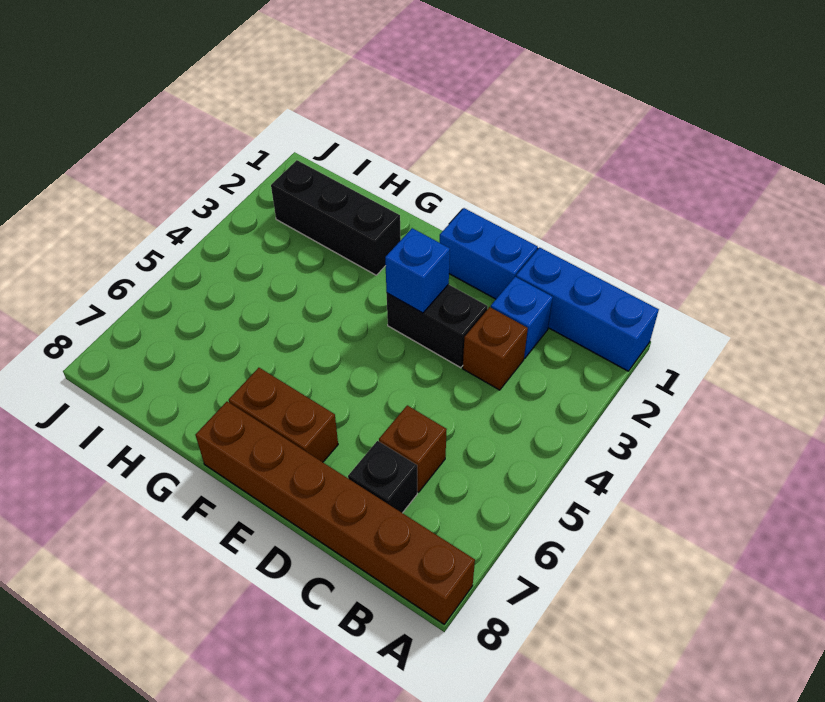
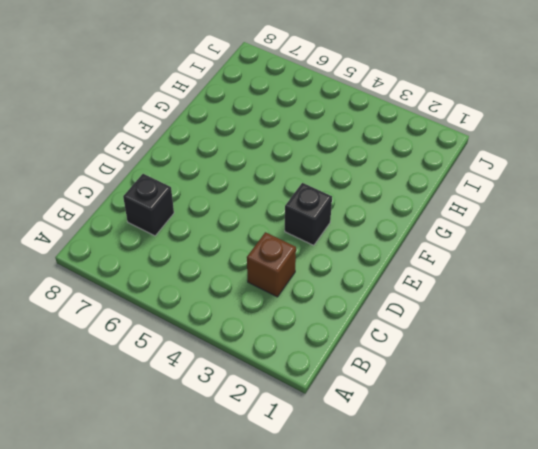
black brick E3 level 1 -> black brick D3:E3 level 1
none -> blue brick A1:C1 level 1
none -> brown brick A8:F8 level 1

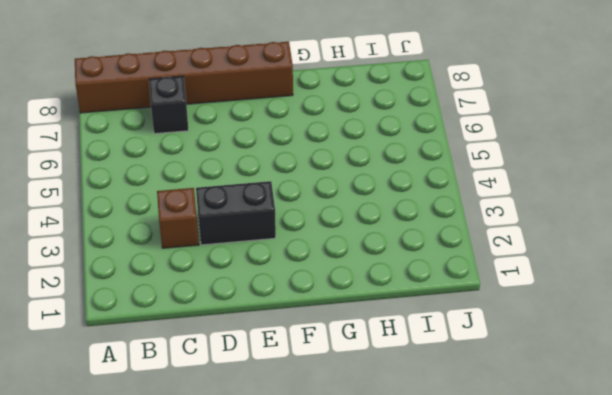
none -> blue brick A1:C1 level 1
none -> blue brick C2 level 1

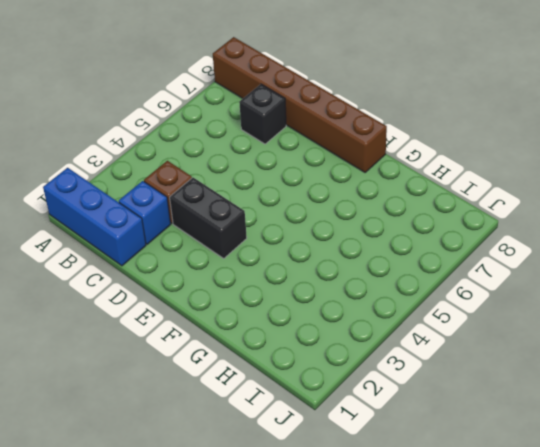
none -> brown brick C6 level 1
none -> blue brick D1:E1 level 1

